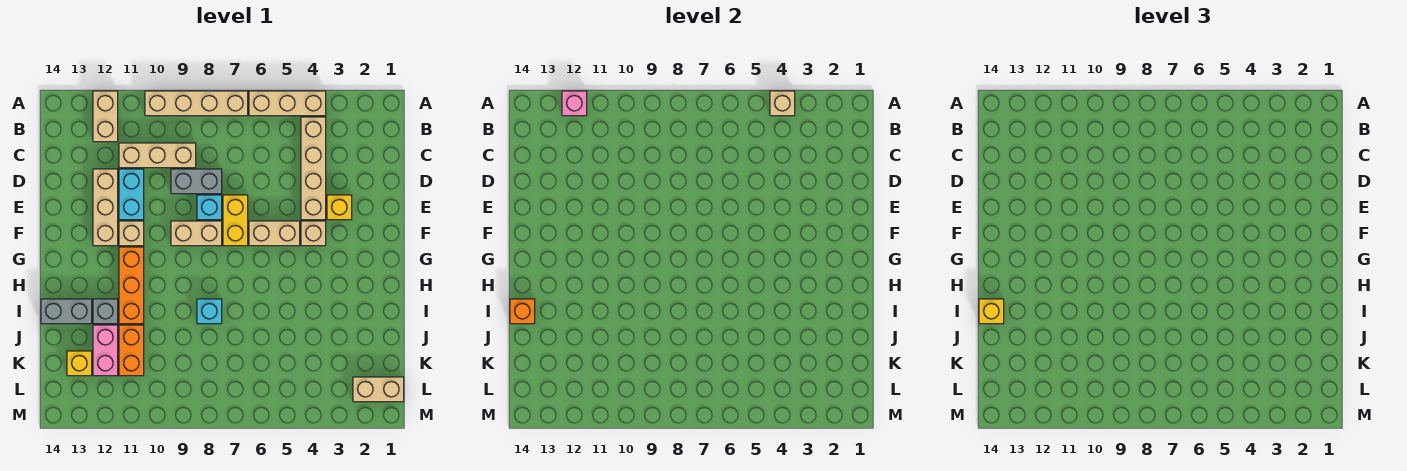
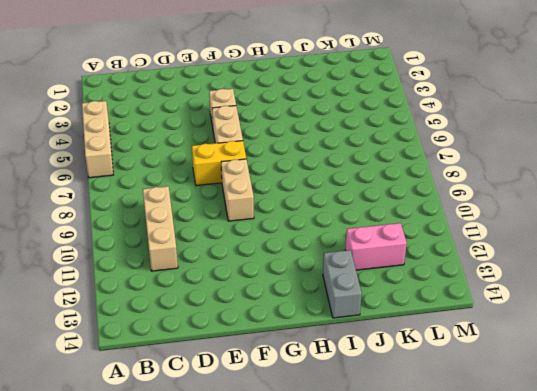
none -> tan brick A7:A10 level 1
none -> tan brick A12:B12 level 1
none -> tan brick B4:E4 level 1

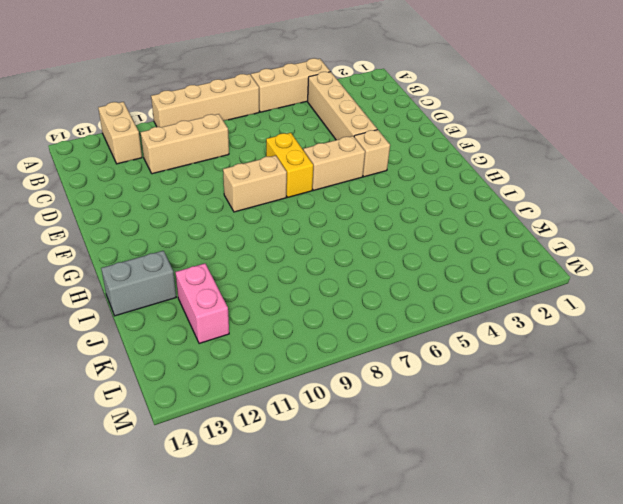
none -> grey brick D8:D9 level 1
none -> cyan brick D11:E11 level 1
none -> tan brick D12:F12 level 1

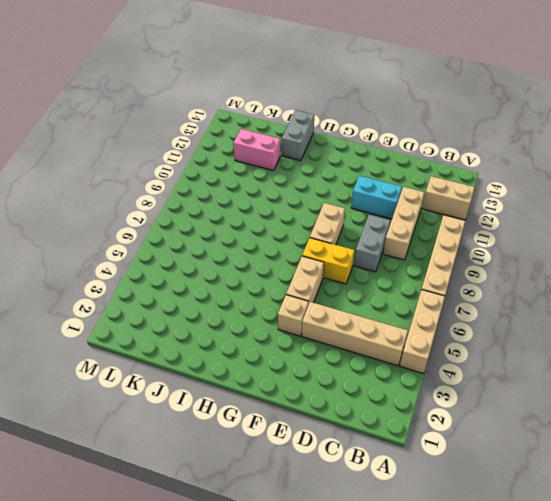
none -> tan brick D12:F12 level 1
none -> yellow brick E3 level 1
none -> cyan brick E8 level 1

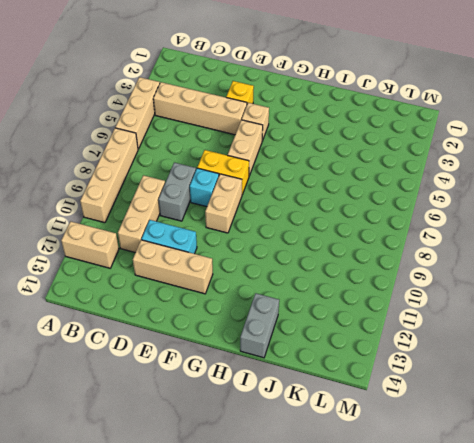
none -> tan brick F11 level 1
none -> orange brick G11:I11 level 1
none -> cyan brick I8 level 1

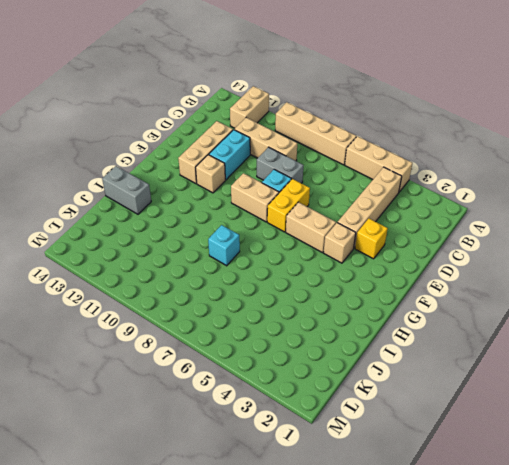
none -> orange brick G11:I11 level 1
none -> grey brick I12 level 1
none -> orange brick J11:K11 level 1

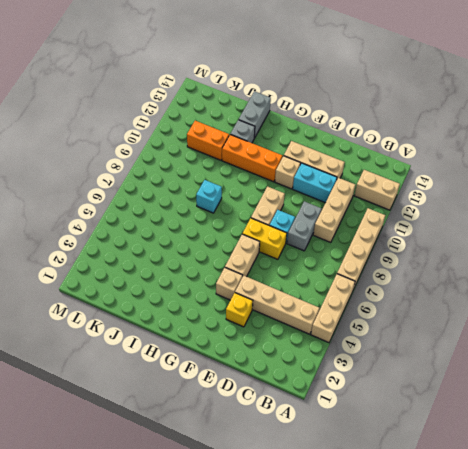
none -> pink brick J12:K12 level 1
none -> yellow brick K13 level 1
none -> tan brick L1:L2 level 1

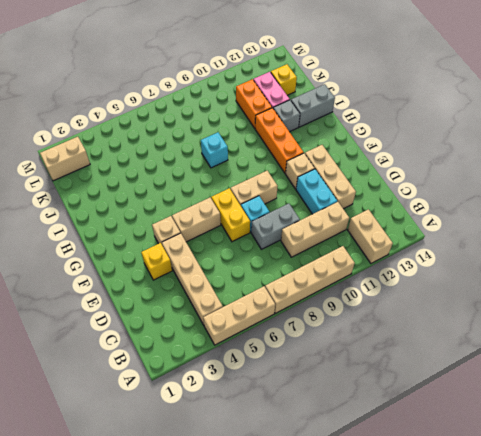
none -> tan brick A4 level 2
none -> pink brick A12 level 2
none -> orange brick I14 level 2

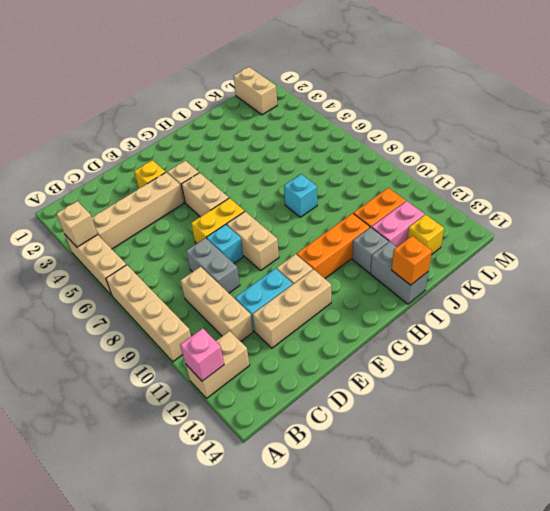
none -> yellow brick I14 level 3

